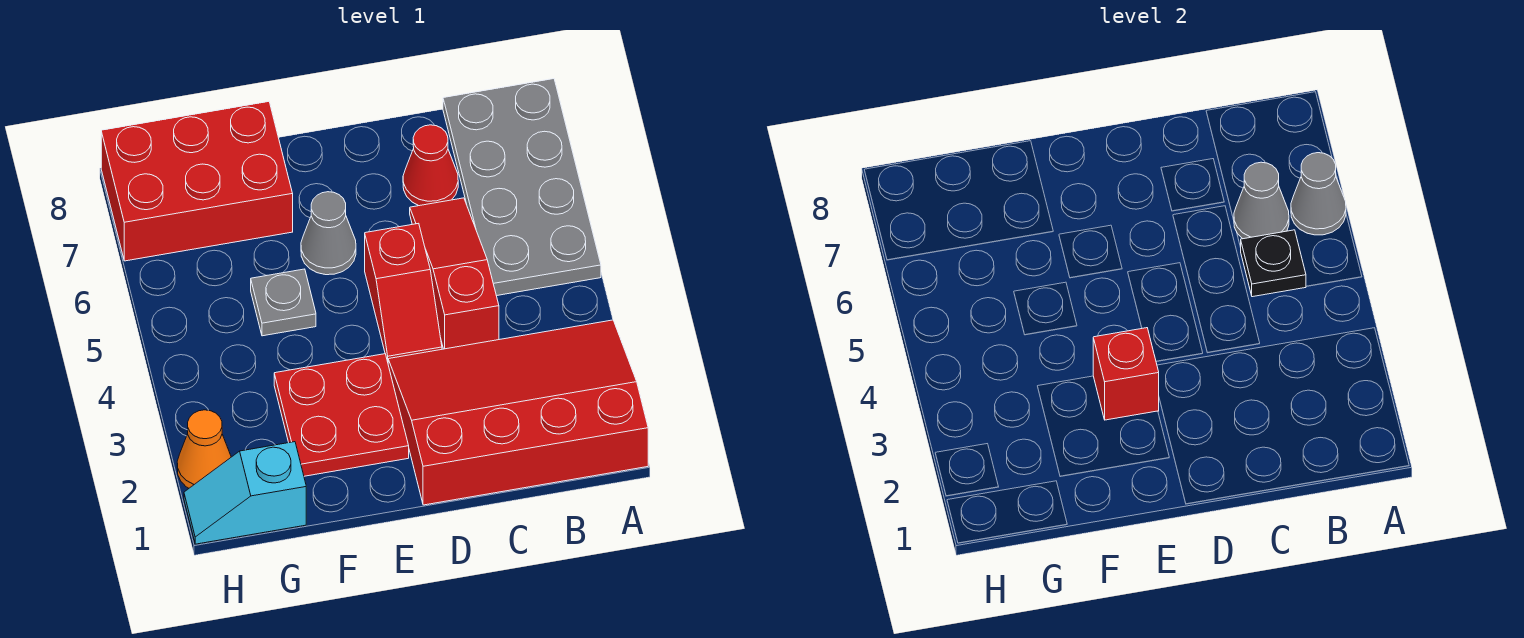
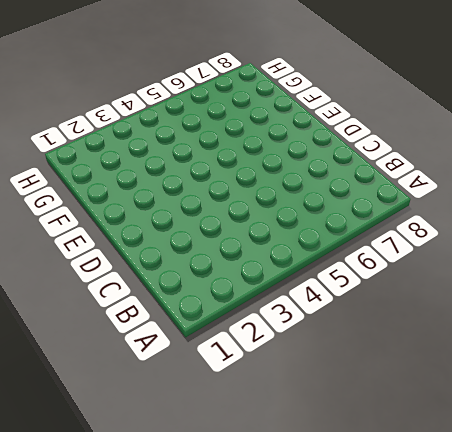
none -> red slope A1:D3 level 1 top 1
none -> grey plate A5:B8 level 1
none -> red slope C4:C6 level 1 top 4

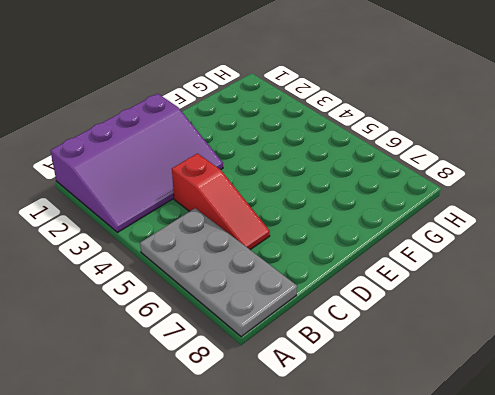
purple slope A1:D3 level 1 top 1 -> red slope A1:D3 level 1 top 1
none -> red cone C7 level 1
none -> red slope D4:D5 level 1 top 5
none -> red plate E2:F3 level 1

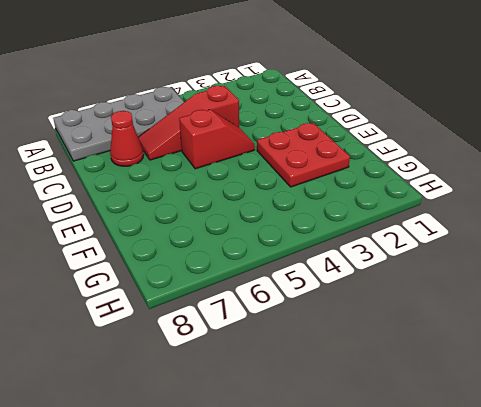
none -> red slope A1:D3 level 1 top 1
none -> grey cone E6 level 1
none -> grey plate F5 level 1

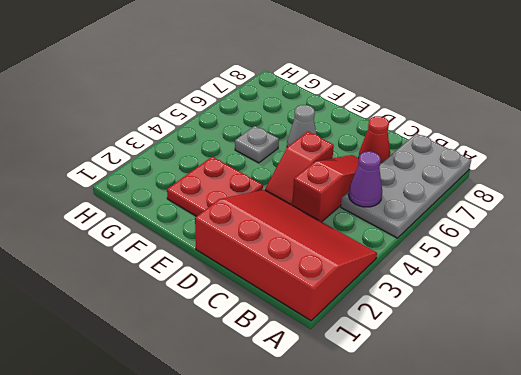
purple cone B5 level 2 -> black plate B5 level 2
none -> red brick F7:H8 level 1
none -> cyan slope G1:H1 level 1 top G
none -> orange cone H2 level 1

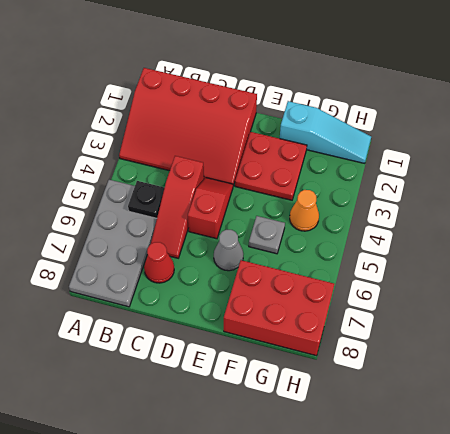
cyan slope F1:H1 level 1 top F -> cyan slope G1:H1 level 1 top G
orange cone G4 level 1 -> orange cone H2 level 1
none -> grey cone A6 level 2
none -> grey cone B6 level 2
none -> red brick E3 level 2

